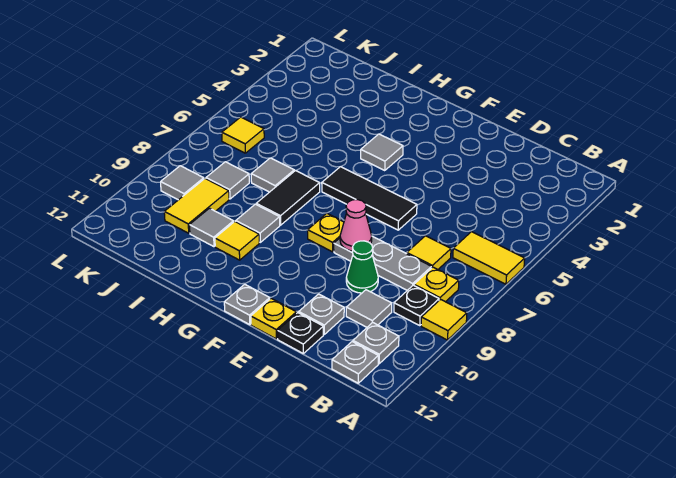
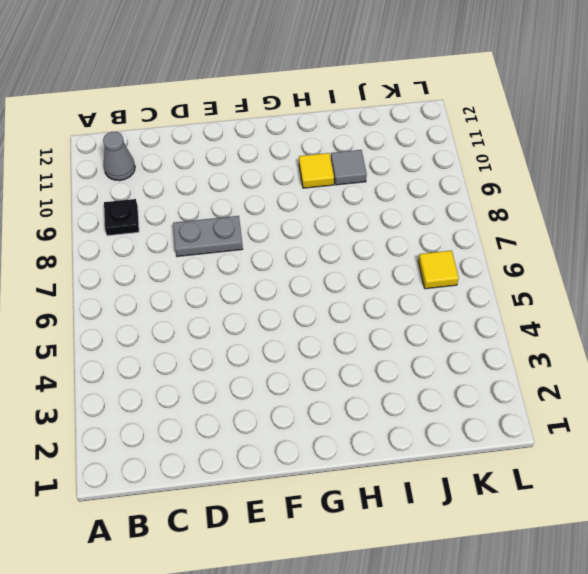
grey cone B11 level 1 -> grey plate B11 level 1
grey plate D8:E8 level 1 -> grey plate C8:E8 level 1
none -> yellow tile A6:B6 level 1
none -> yellow tile A9 level 1
none -> yellow plate B8 level 1

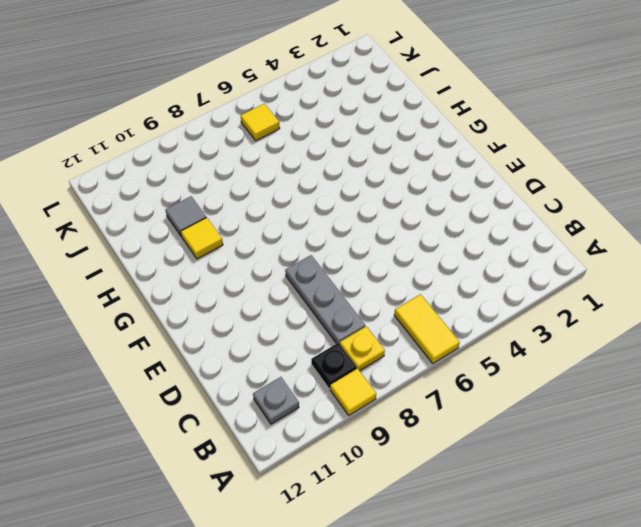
none -> grey plate B12 level 1
none -> yellow tile C7 level 1
none -> grey tile C10 level 1

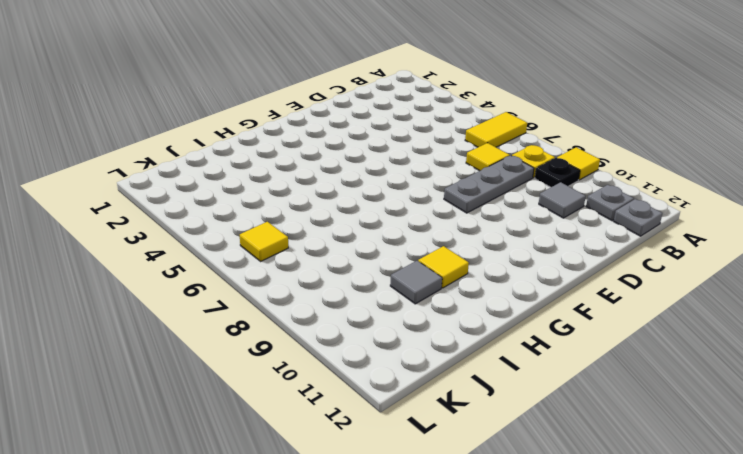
none -> green cone D9 level 1
none -> grey plate D11 level 1
none -> black plate D12 level 1

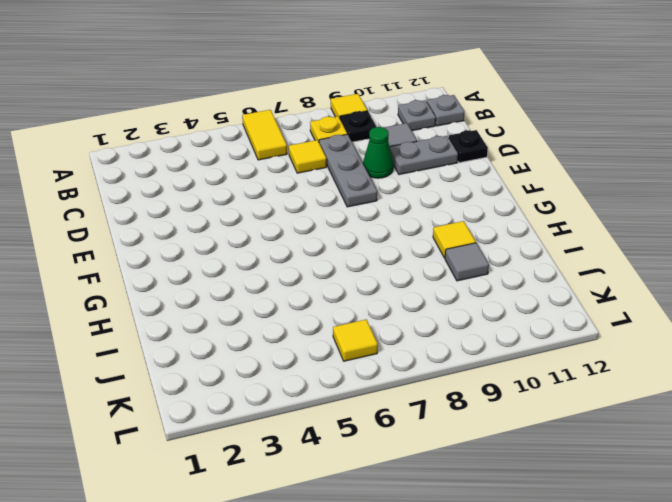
grey plate D10:D11 level 1 -> grey plate D11 level 1
none -> black tile E6:G6 level 1
none -> yellow plate E12 level 1
none -> yellow plate F8 level 1

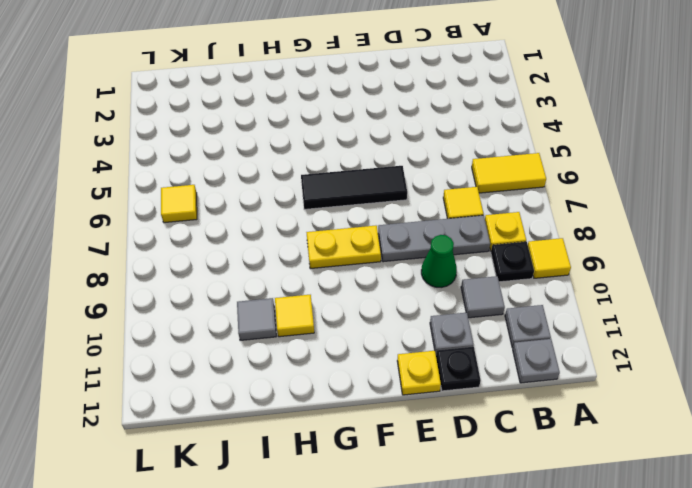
yellow plate F8:G8 level 1 -> yellow plate F8 level 1
none -> grey plate F12 level 1
none -> grey tile G4 level 1
none -> black tile H7:H8 level 1

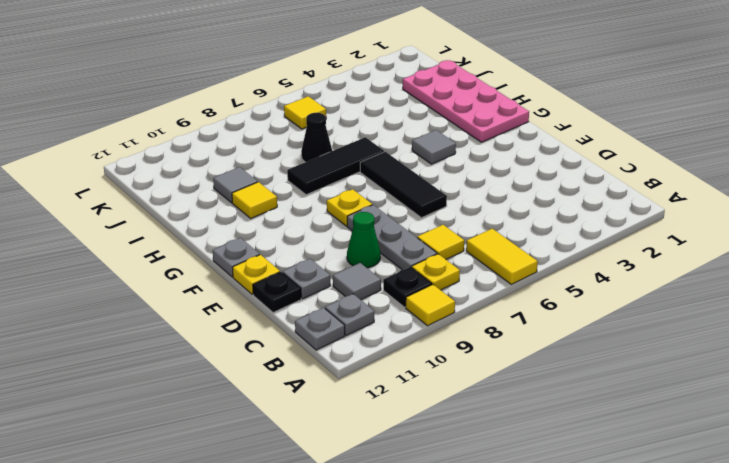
pink plate G1:J2 level 1 -> none
black tile H6:H8 level 1 -> black tile H7:H8 level 1
black cone I7 level 1 -> grey tile I7 level 1
none -> grey tile H9 level 1
none -> grey tile J8 level 1
none -> yellow tile J9:J10 level 1

